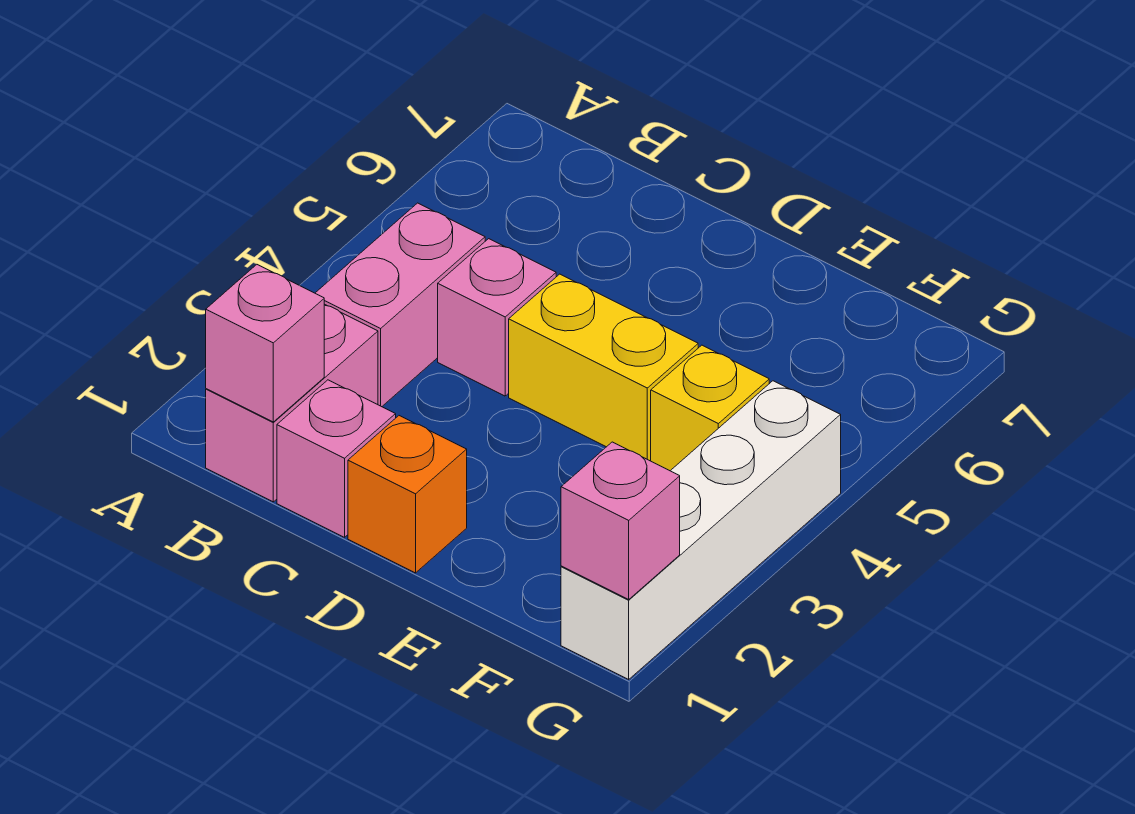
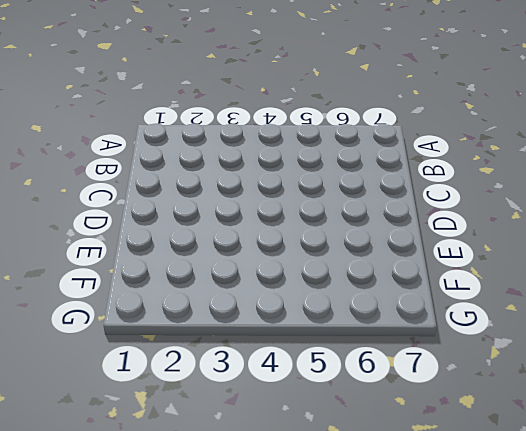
none -> pink brick B1:B2 level 1
none -> pink brick B3:B4 level 1

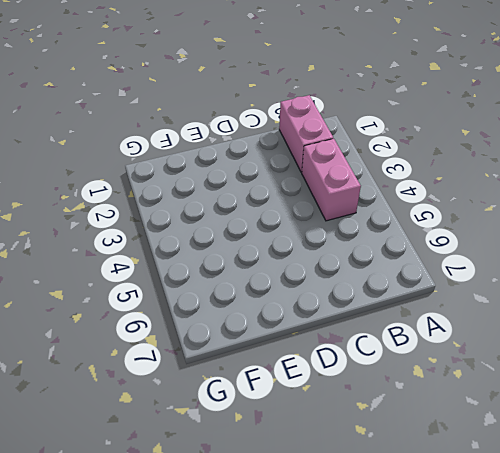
none -> pink brick C1 level 1
none -> pink brick C4 level 1

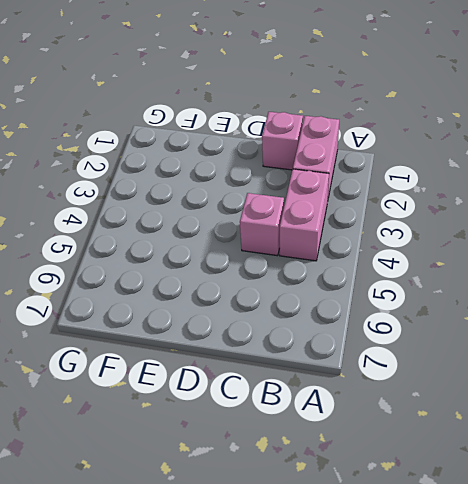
none -> orange brick D1 level 1
none -> yellow brick D4:E4 level 1

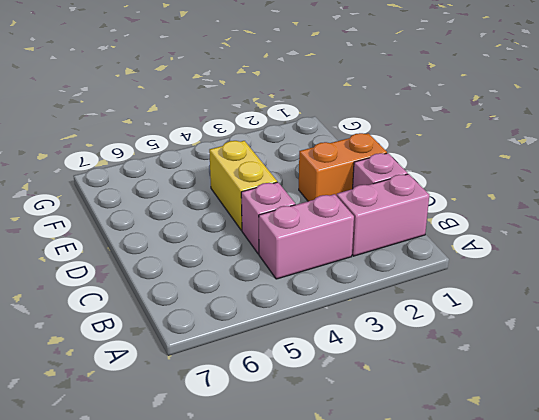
orange brick D1:D2 level 1 -> orange brick D1 level 1
none -> yellow brick F4 level 1
none -> white brick G1:G4 level 1

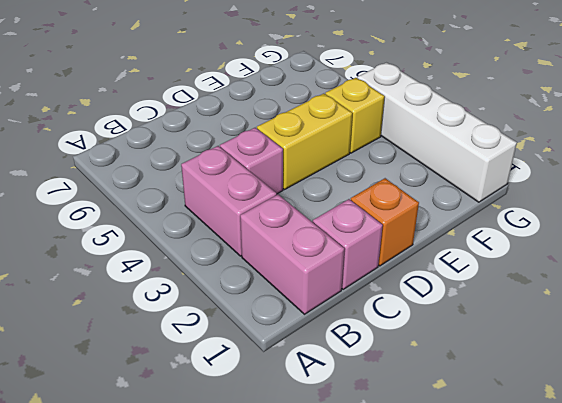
none -> pink brick B1 level 2
none -> pink brick G1 level 2

